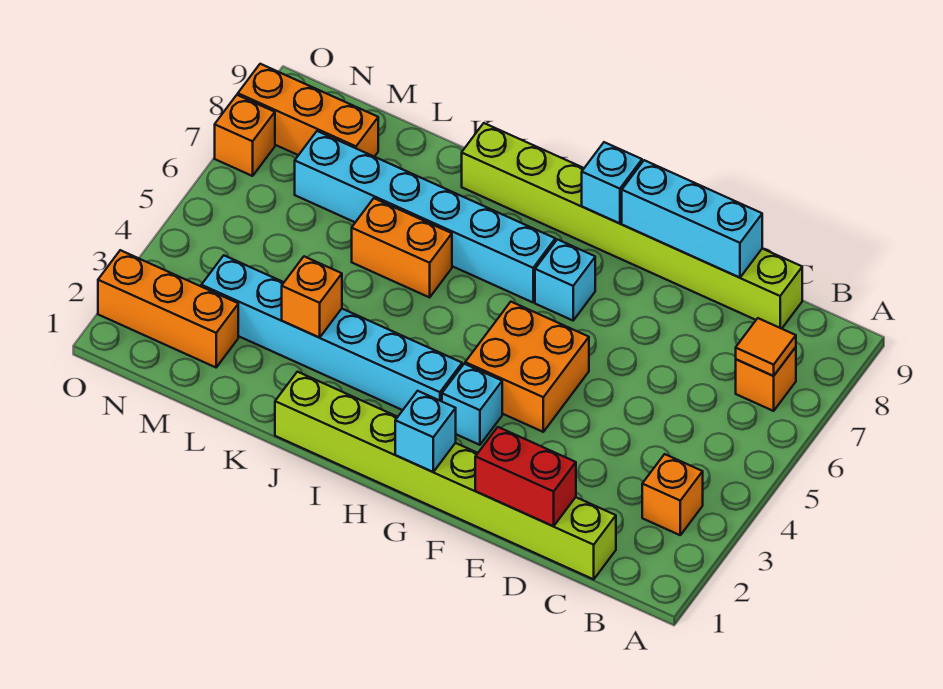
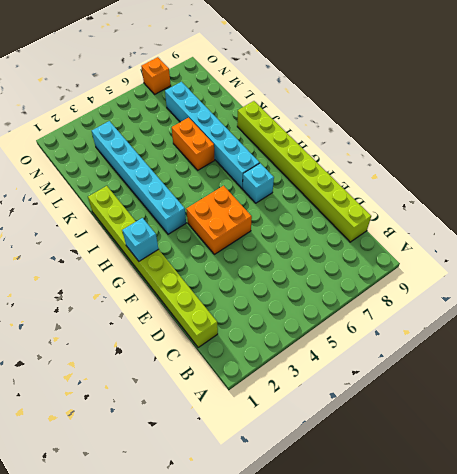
none -> orange brick B3 level 1
none -> orange brick B7 level 1
none -> cyan brick G3 level 1

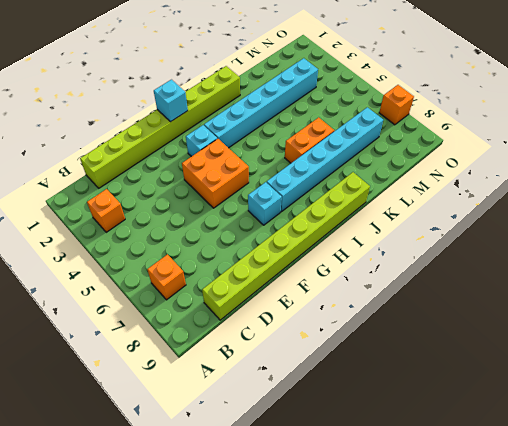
none -> orange brick M2:O2 level 1
none -> orange brick M8:O8 level 1
none -> orange tile B7 level 2

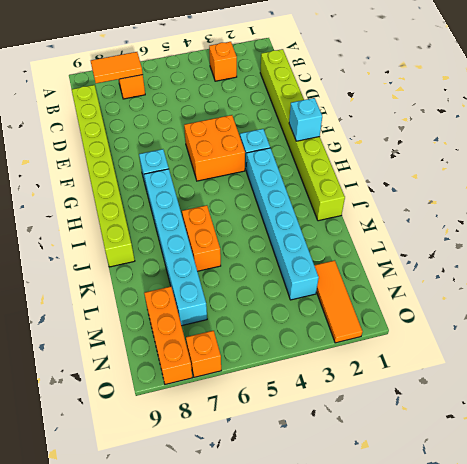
orange tile B7:B8 level 2 -> orange tile B7 level 2
orange tile M2:O2 level 1 -> orange brick M2:O2 level 1
none -> red brick D1:E1 level 2
none -> cyan brick D9:F9 level 2
none -> cyan brick G9 level 2

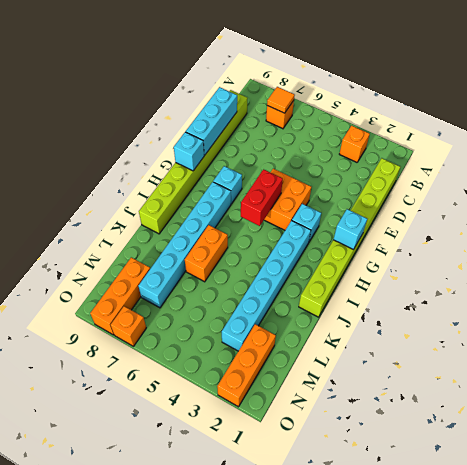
red brick G5:H5 level 2 -> red brick D1:E1 level 2
none -> orange brick K3 level 2

